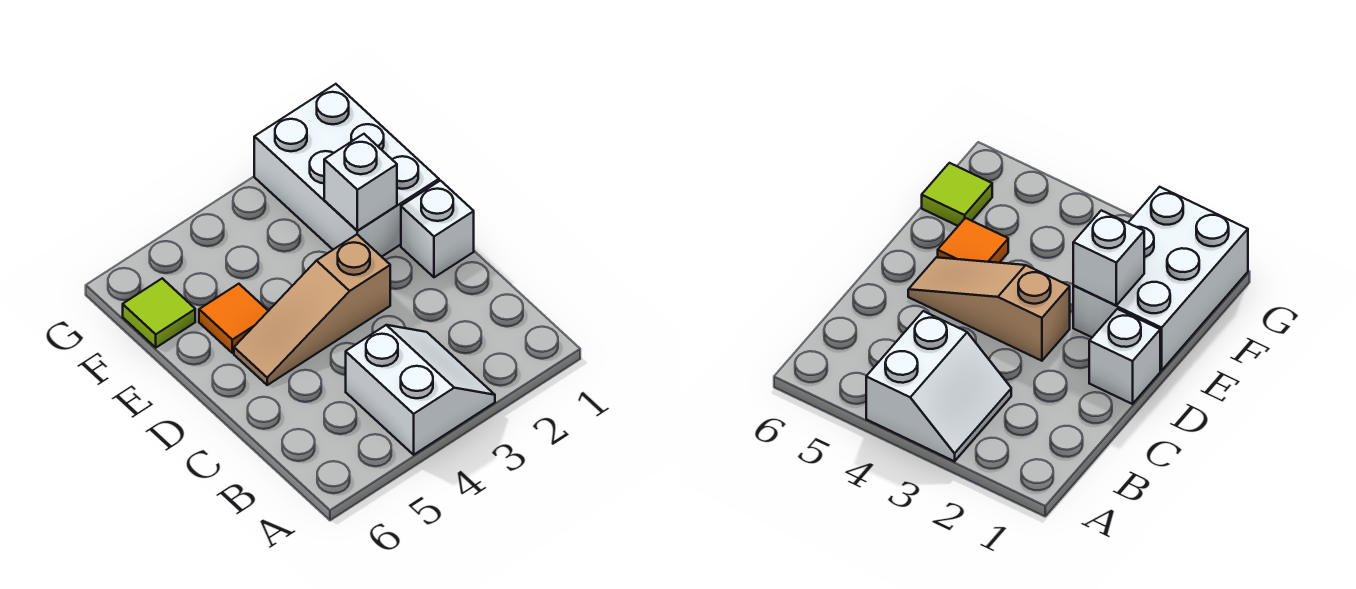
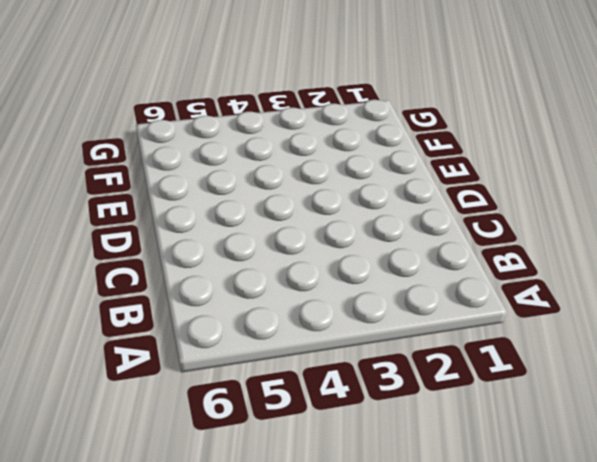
none -> white slope A3:B4 level 1 top 4
none -> white brick D1 level 1

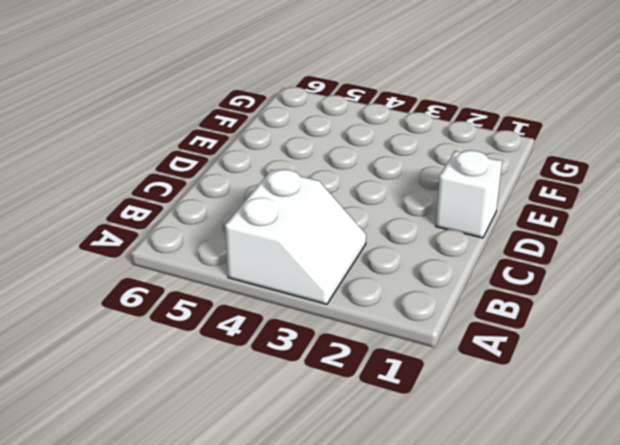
none -> tan slope D3:D5 level 1 top 3
none -> white brick E1:G2 level 1

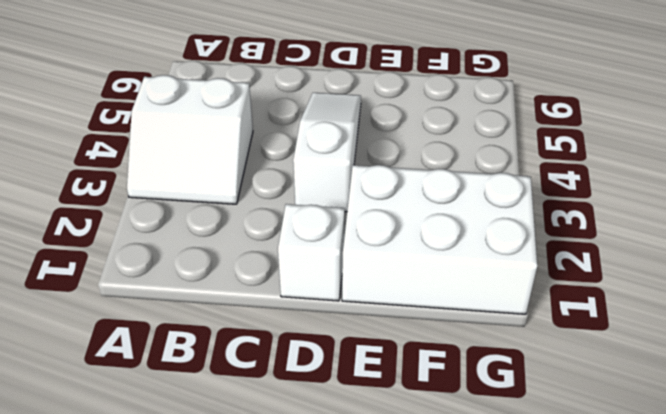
white slope D3:D5 level 1 top 3 -> tan slope D3:D5 level 1 top 3
none -> orange tile E5 level 1
none -> lime tile F6 level 1

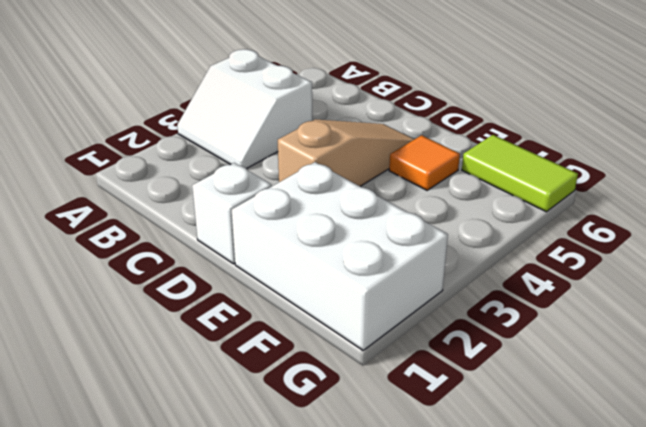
lime tile F6:G6 level 1 -> lime tile F6 level 1
none -> white brick E2 level 2

